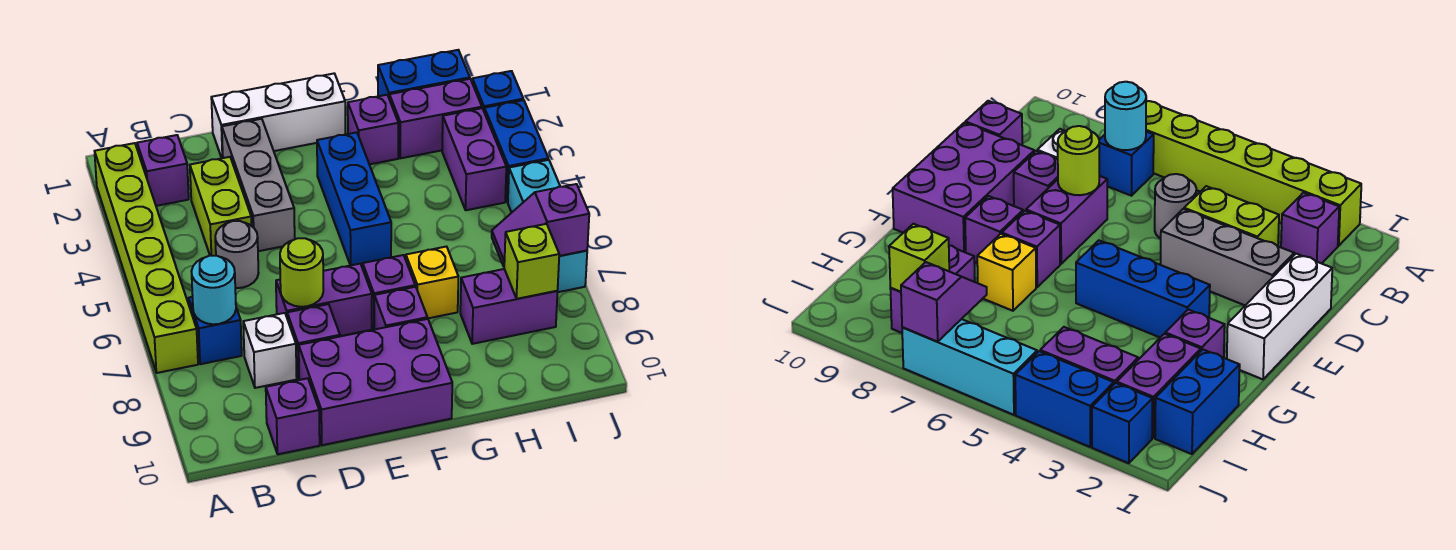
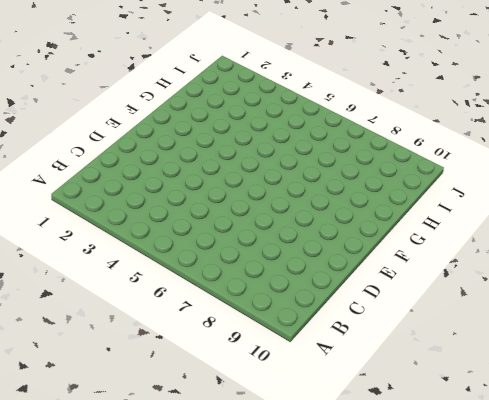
none -> lime brick A2:A7 level 1
none -> purple brick B2 level 1
none -> blue brick B7 level 1

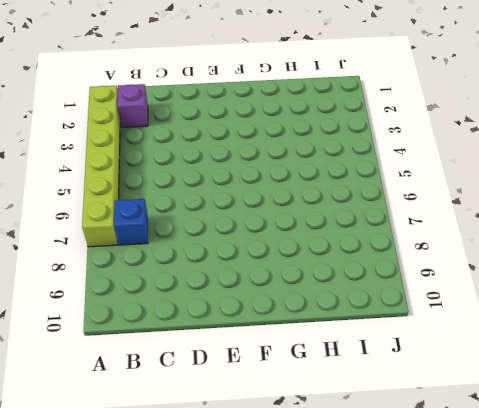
none -> lime brick C3:C4 level 1
none -> grey round brick C5 level 1
none -> white brick C8 level 1

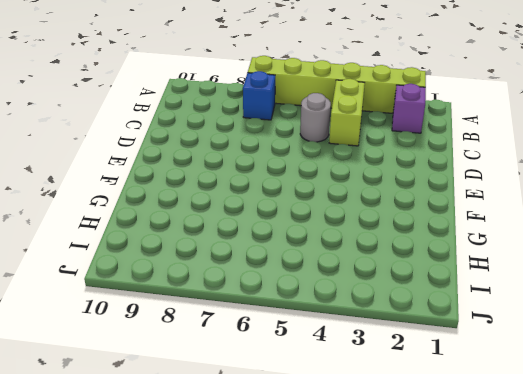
lime brick B4:C4 level 1 -> lime brick C3:C4 level 1
none -> white brick C8 level 1
none -> purple brick C10 level 1
none -> white brick D1:F1 level 1

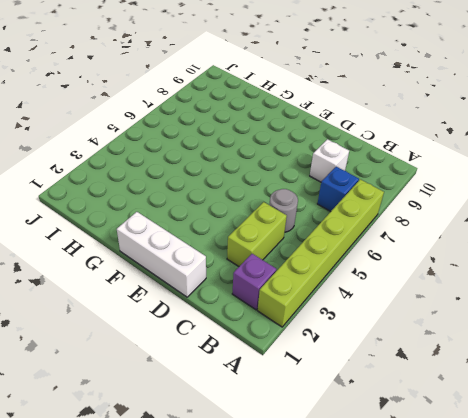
none -> purple brick C10 level 1
none -> grey brick D2:D4 level 1
none -> purple brick D7:E7 level 1

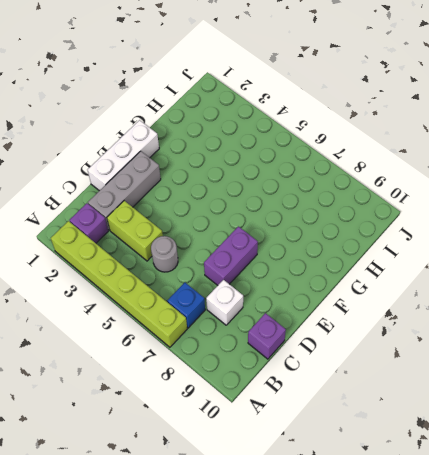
grey brick C2:E2 level 1 -> grey brick D2:D4 level 1
none -> purple brick D8 level 1
none -> purple brick D9:F10 level 1
none -> blue brick F3:F5 level 1

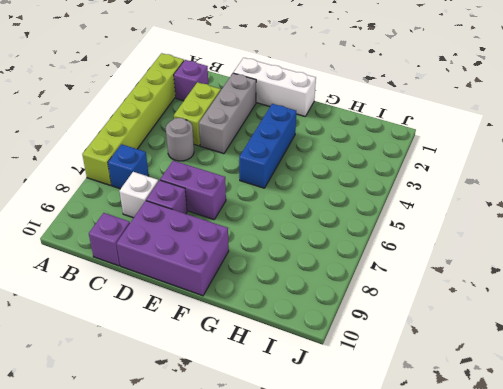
none -> purple brick F7 level 1
none -> purple brick F8 level 1
none -> purple brick G2 level 1

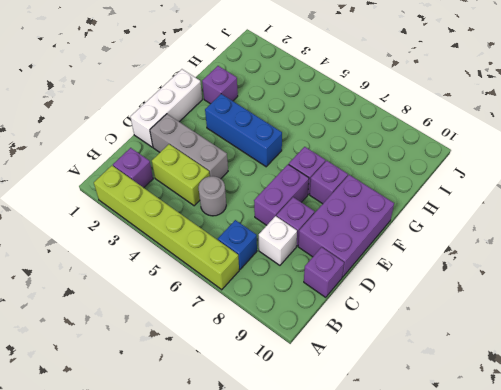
none -> yellow brick G7 level 1
none -> blue brick H1:I1 level 1
none -> purple brick H2:I2 level 1

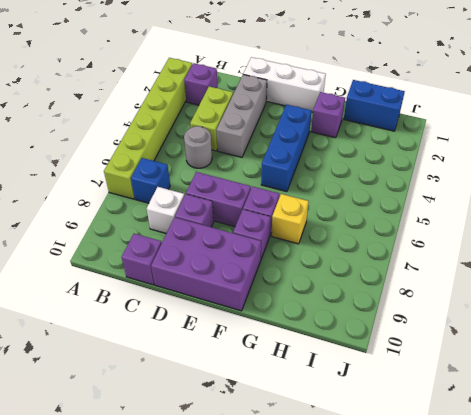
none -> purple brick H2:I2 level 1
none -> purple brick H8:I8 level 1
none -> purple brick I3:I4 level 1

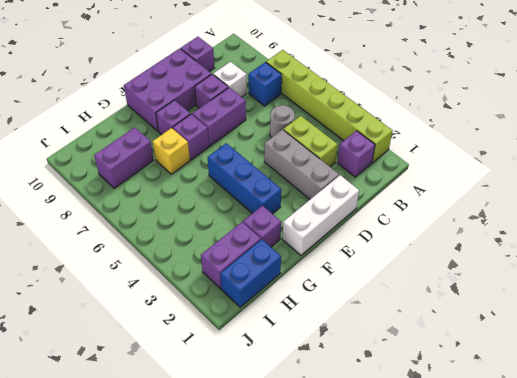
none -> purple brick I3:I4 level 1
none -> blue brick J2 level 1
none -> blue brick J3:J4 level 1

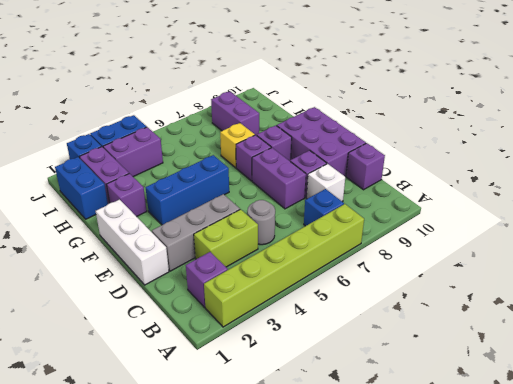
none -> cyan brick J5:J7 level 1
none -> cyan round brick B7 level 2
none -> lime round brick D7 level 2

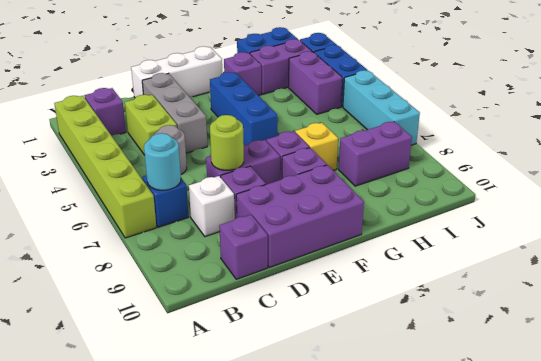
none -> purple slope I7:J7 level 2 top J
none -> lime brick I8 level 2

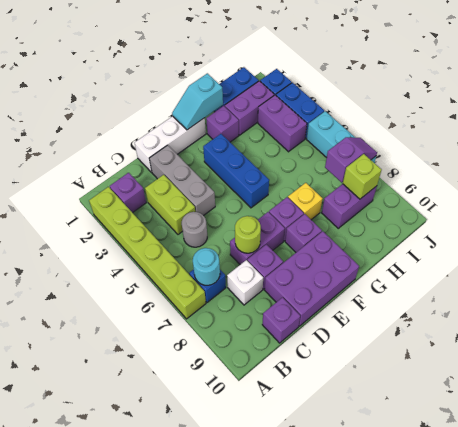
cyan slope F1:G1 level 2 top G -> none
purple slope I7:J7 level 2 top I -> purple slope I7:J7 level 2 top J

